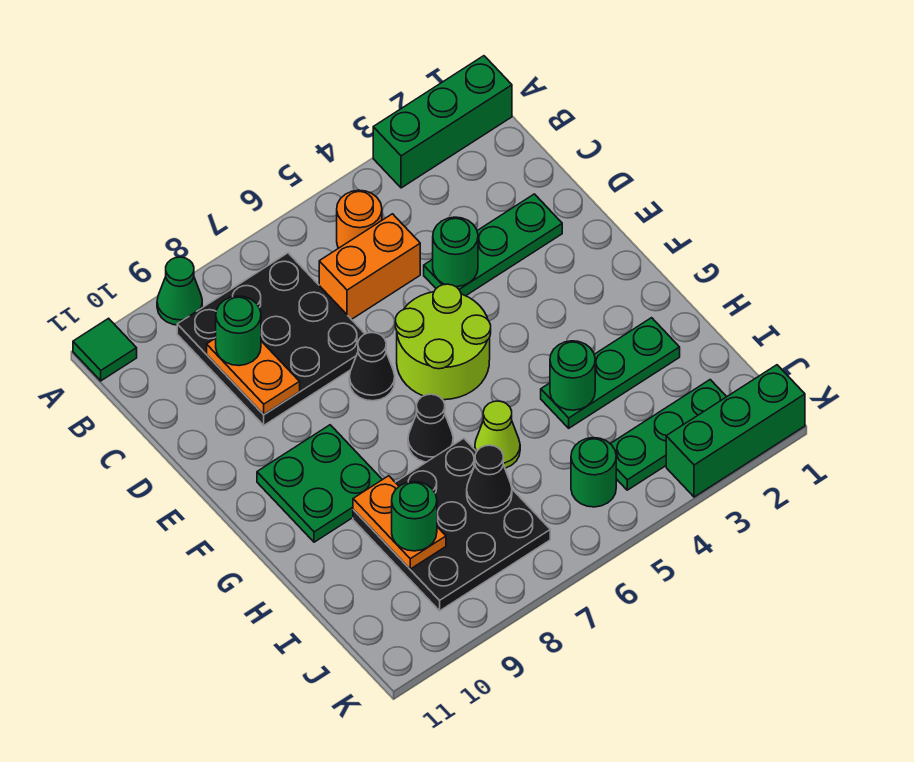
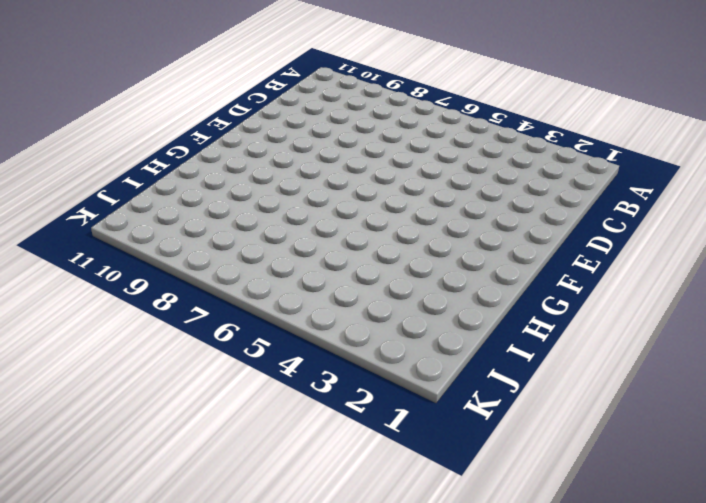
none -> green brick A1:A3 level 1
none -> green cone A9 level 1
none -> green tile A11 level 1

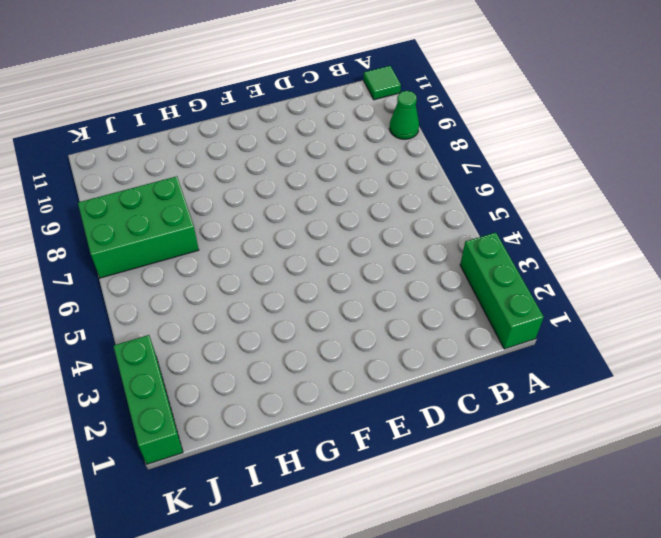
green brick I7:K8 level 1 -> black plate H7:J9 level 1
none -> orange round brick B5 level 1
none -> black plate B7:D9 level 1
none -> orange brick C5:C6 level 1

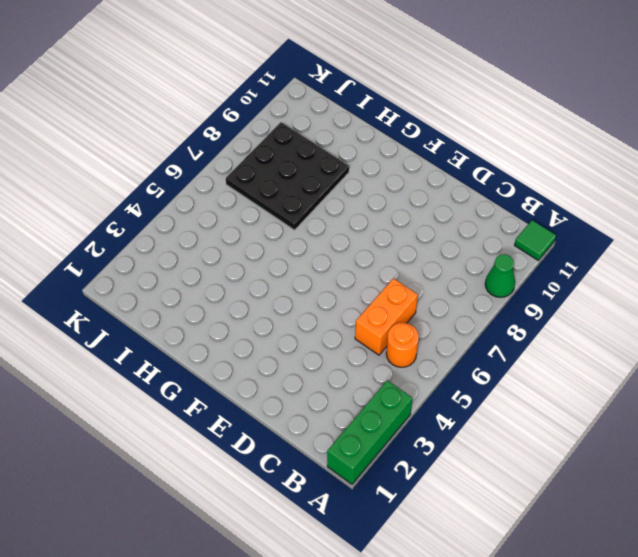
none -> black plate B7:D9 level 1
none -> green plate D2:D4 level 1
none -> lime round brick E5:F6 level 1

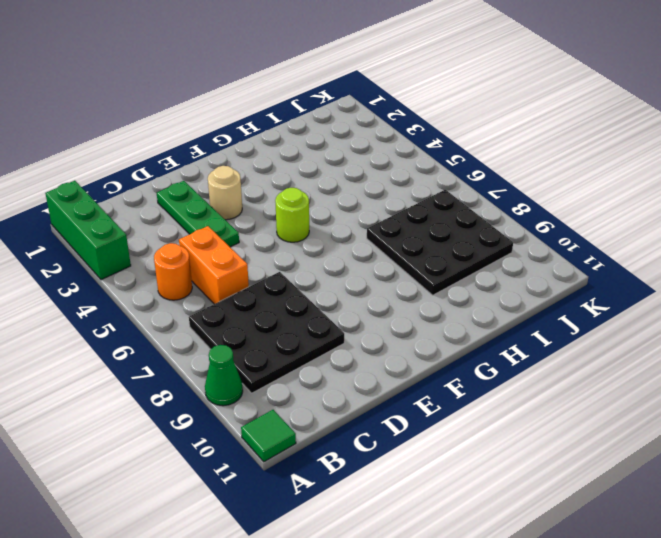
tan round brick E3 level 1 -> none
lime round brick F5 level 1 -> lime round brick E5:F6 level 1
none -> black cone E7 level 1
none -> green plate F9:G10 level 1
none -> black cone G7 level 1

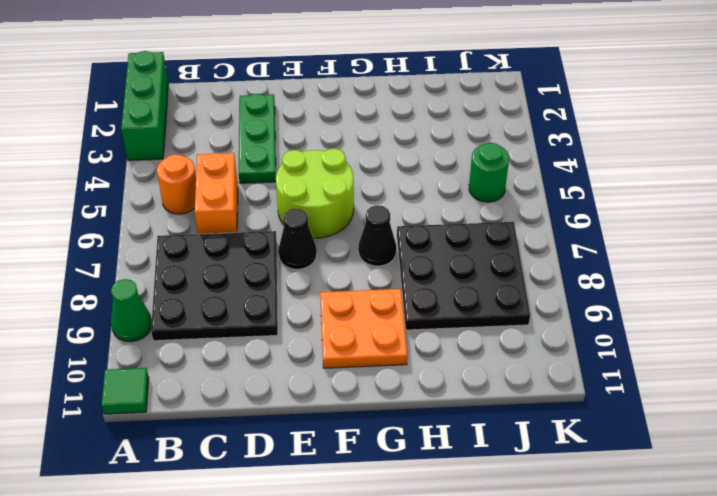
orange plate F9:G10 level 1 -> green plate F9:G10 level 1
none -> green plate H2:H4 level 1
none -> lime cone H6 level 1
none -> green plate J2:J4 level 1

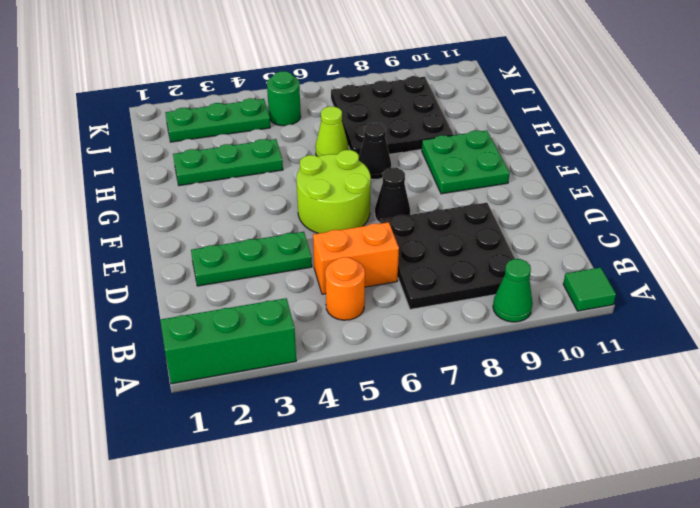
none -> green brick K1:K3 level 1
none -> orange plate C9:D9 level 2
none -> green round brick D4 level 2

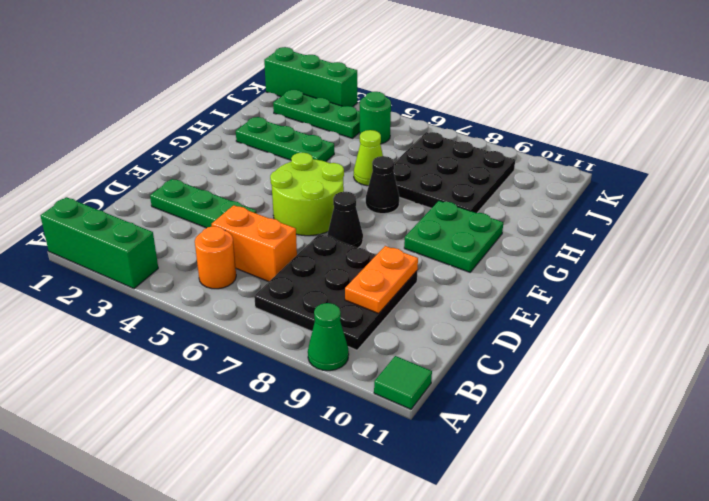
none -> green round brick D4 level 2
none -> green round brick H4 level 2
none -> orange plate H9:I9 level 2

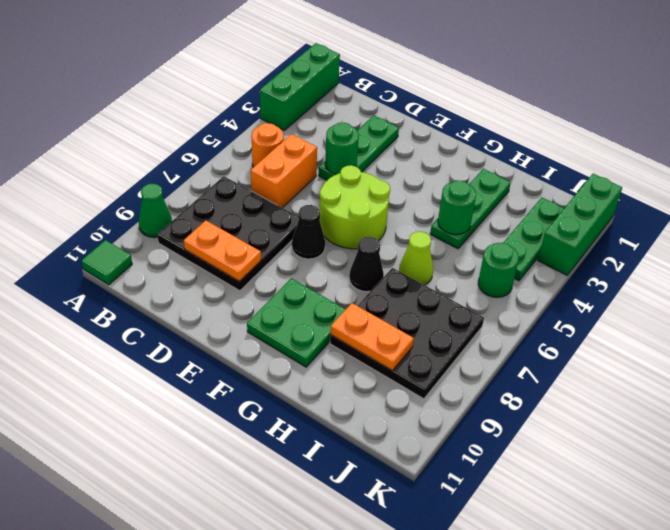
none -> black cone I7 level 2
none -> green round brick C9 level 3
none -> green round brick I9 level 3

